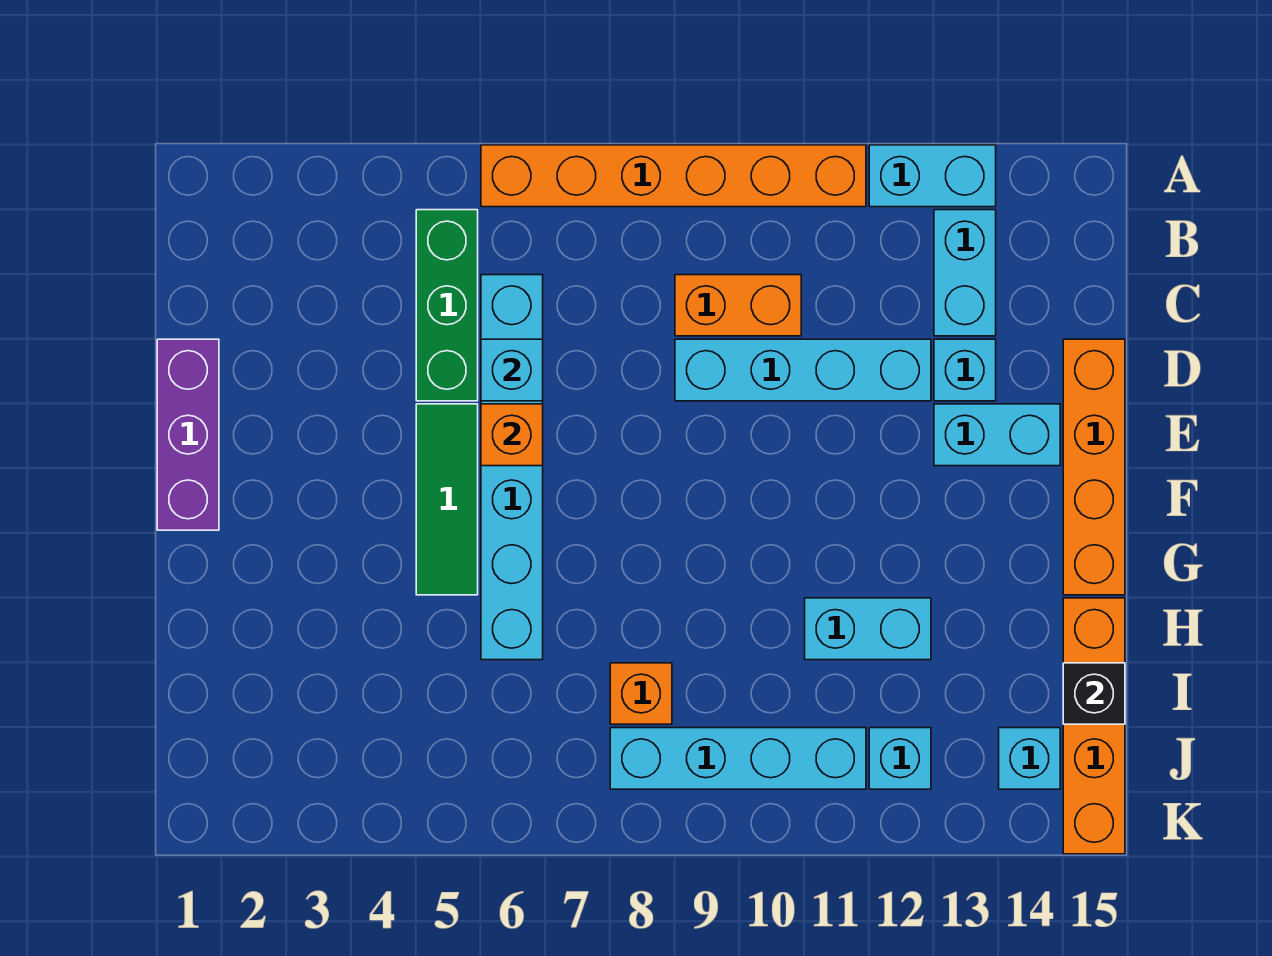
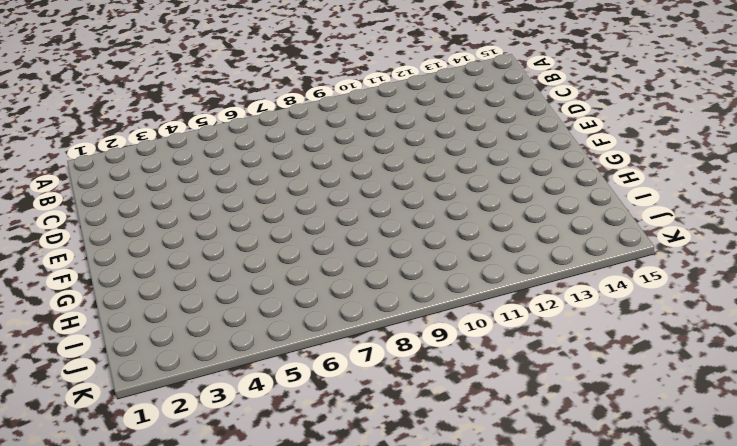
none -> orange brick A6:A11 level 1
none -> cyan brick A12:A13 level 1
none -> green brick B5:D5 level 1

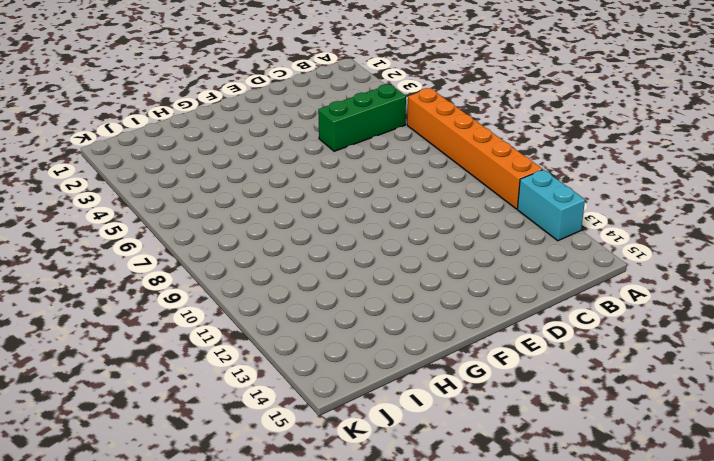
none -> cyan brick B13:C13 level 1
none -> cyan brick C6:H6 level 1
none -> orange brick C9:C10 level 1

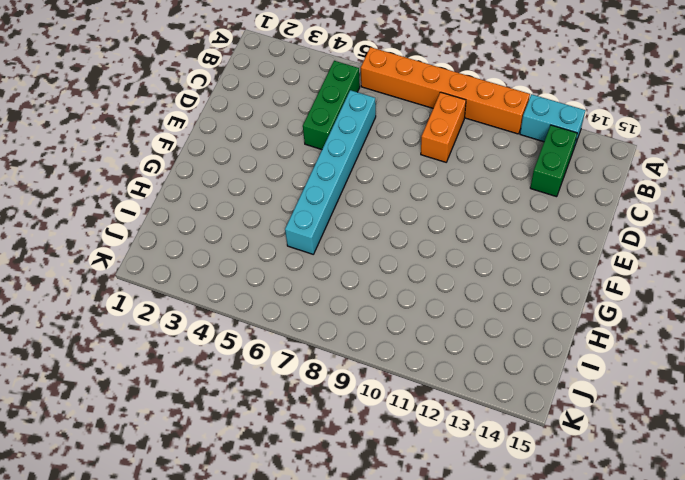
orange brick B9:C9 level 1 -> orange brick C9:C10 level 1
green brick B13:C13 level 1 -> cyan brick B13:C13 level 1
none -> purple brick D1:F1 level 1
none -> cyan brick D9:D12 level 1
none -> cyan brick D13 level 1

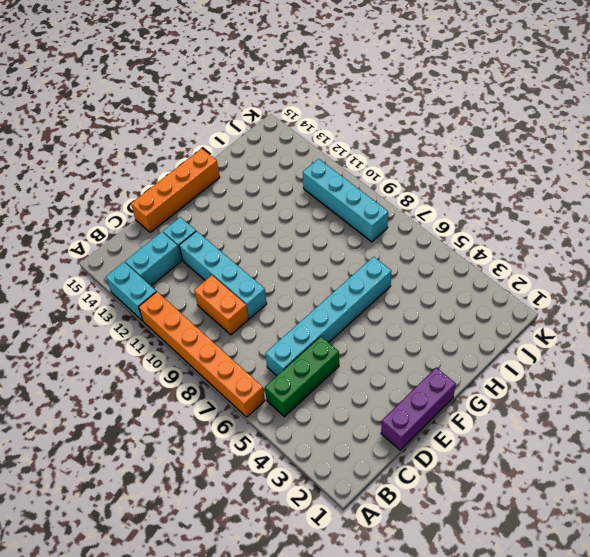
none -> green tile E5:G5 level 1
none -> cyan brick E13:E14 level 1
none -> cyan brick H11:H12 level 1

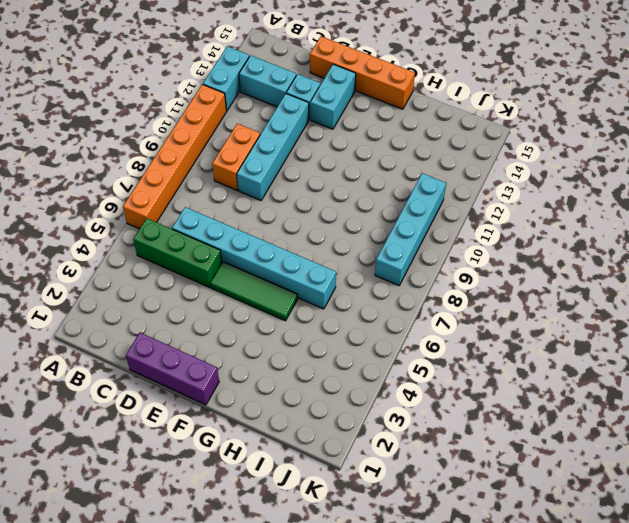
none -> cyan brick H11:H12 level 1
none -> orange brick H15:K15 level 1
none -> orange brick I8 level 1

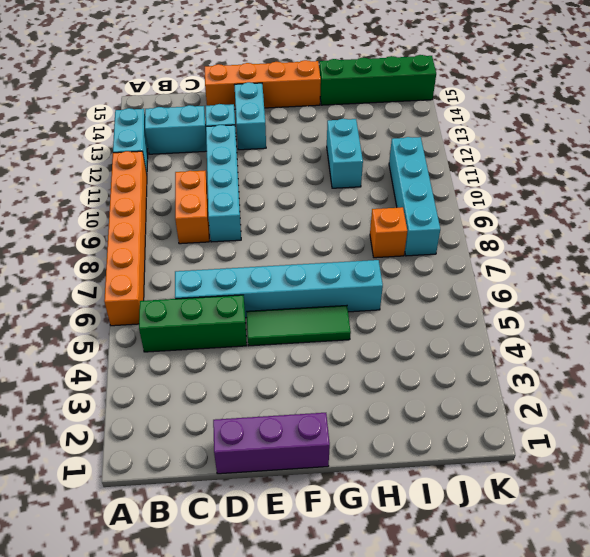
green brick H15:K15 level 1 -> orange brick H15:K15 level 1
none -> cyan brick J12 level 1
none -> cyan brick J14 level 1
none -> cyan brick D6 level 2

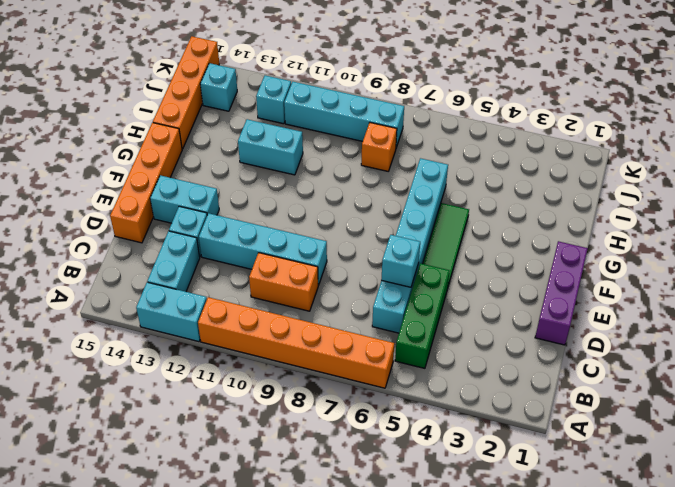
none -> orange brick E6 level 2
none -> black brick I15 level 2

